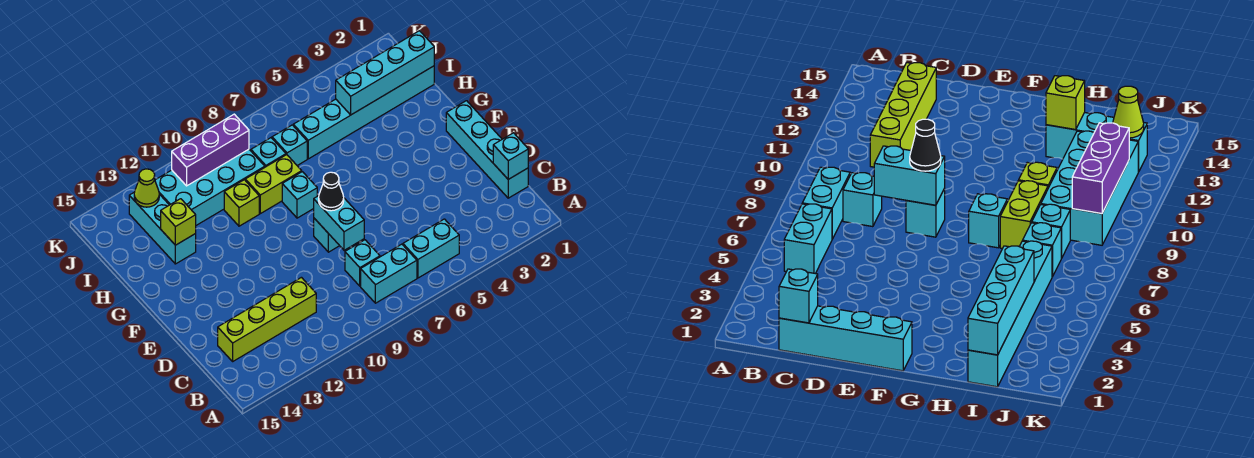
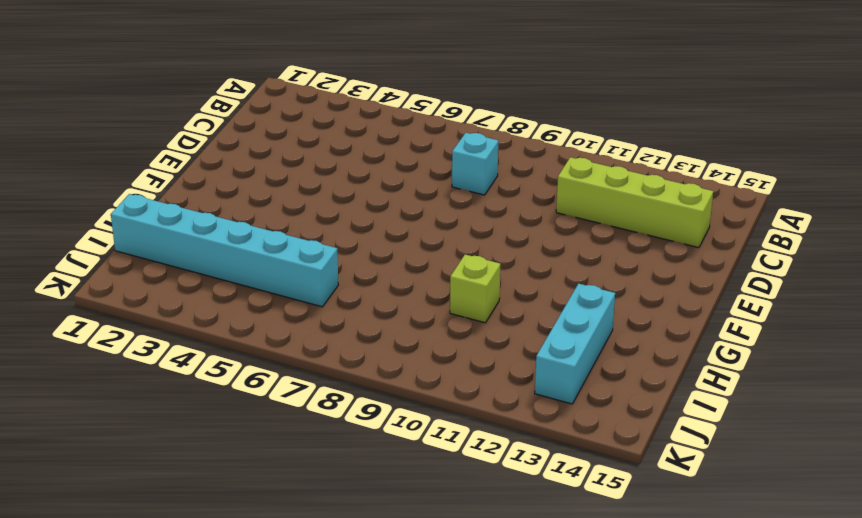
none -> cyan brick B5:B6 level 1
none -> cyan brick B7:B8 level 1
none -> cyan brick C1:F1 level 1

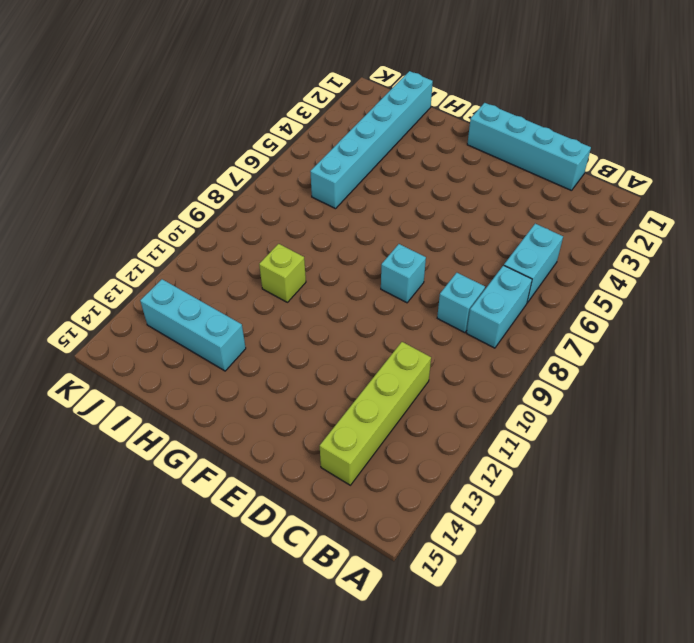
none -> cyan brick G8 level 1
none -> lime brick H8:H9 level 1
none -> cyan brick I7 level 1

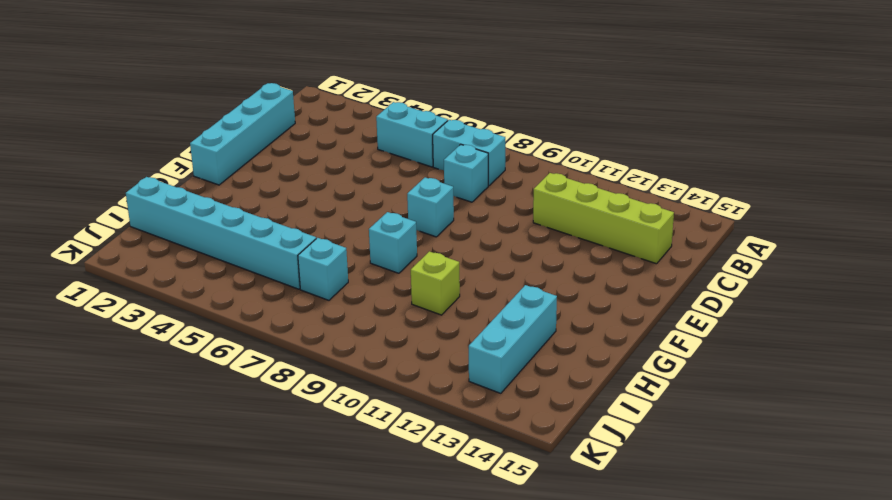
none -> lime brick H8:H9 level 1
none -> cyan brick I8 level 1
none -> cyan brick I9:J12 level 1

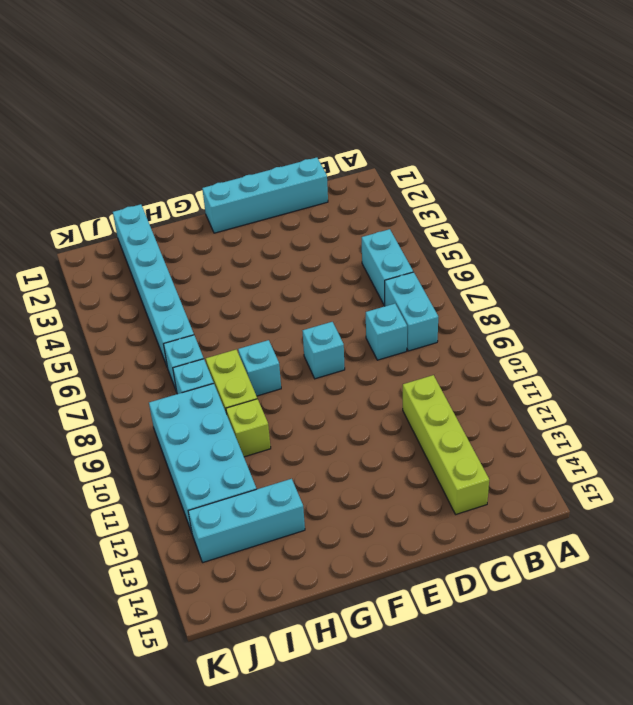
none -> cyan brick C1 level 2
none -> cyan brick D8:E8 level 2
none -> lime brick H13 level 2

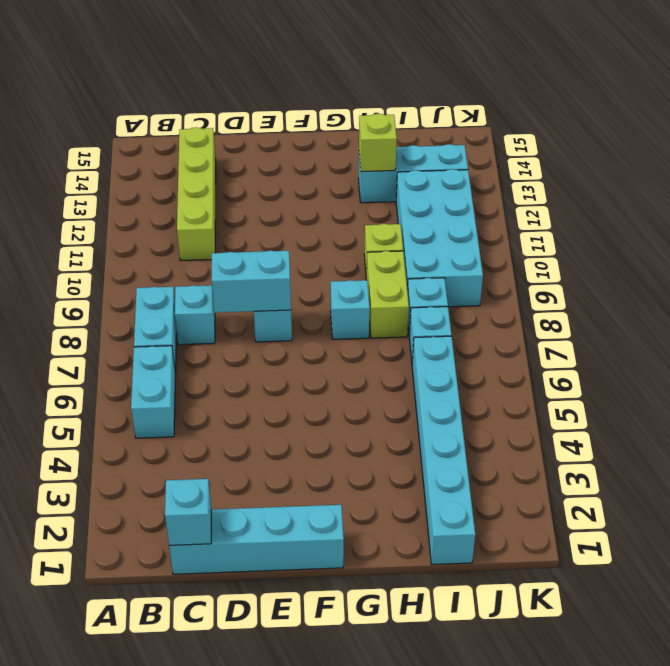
none -> cyan brick I1:I4 level 2
none -> purple brick J9:J11 level 2
none -> lime cone J13 level 2

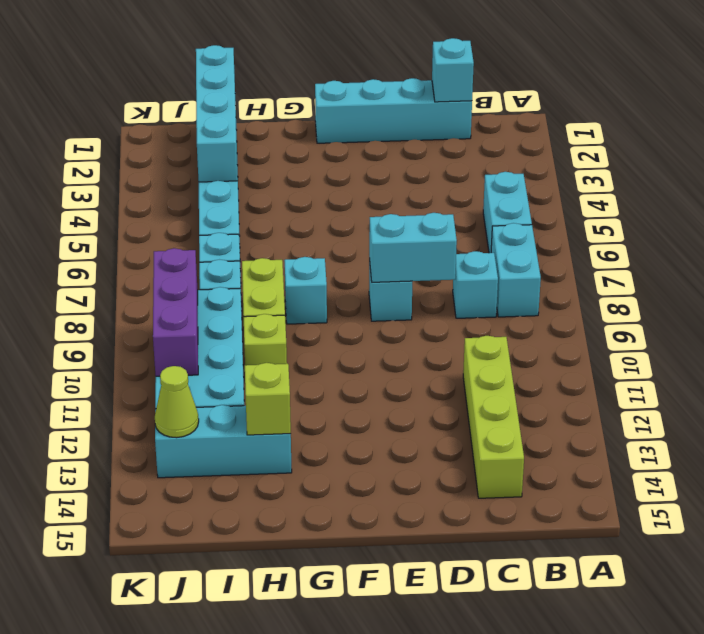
none -> black cone E8 level 3

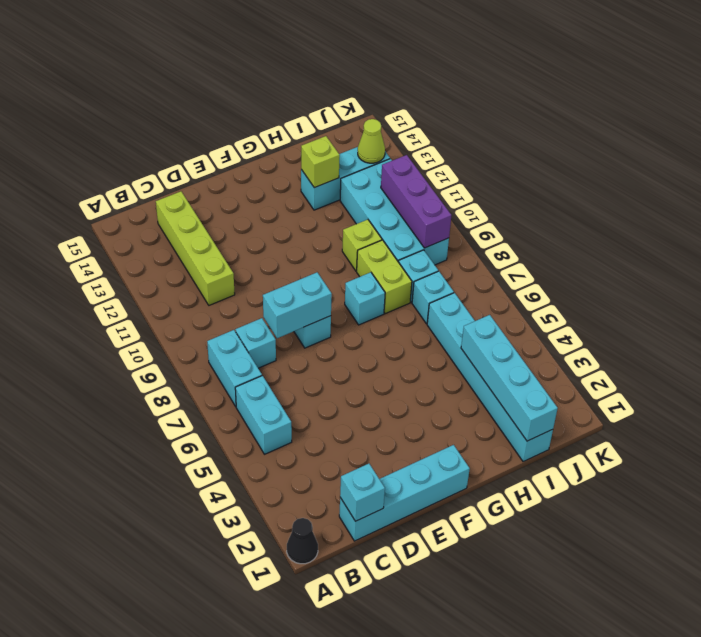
black cone A1 level 1 -> black cone E8 level 3

